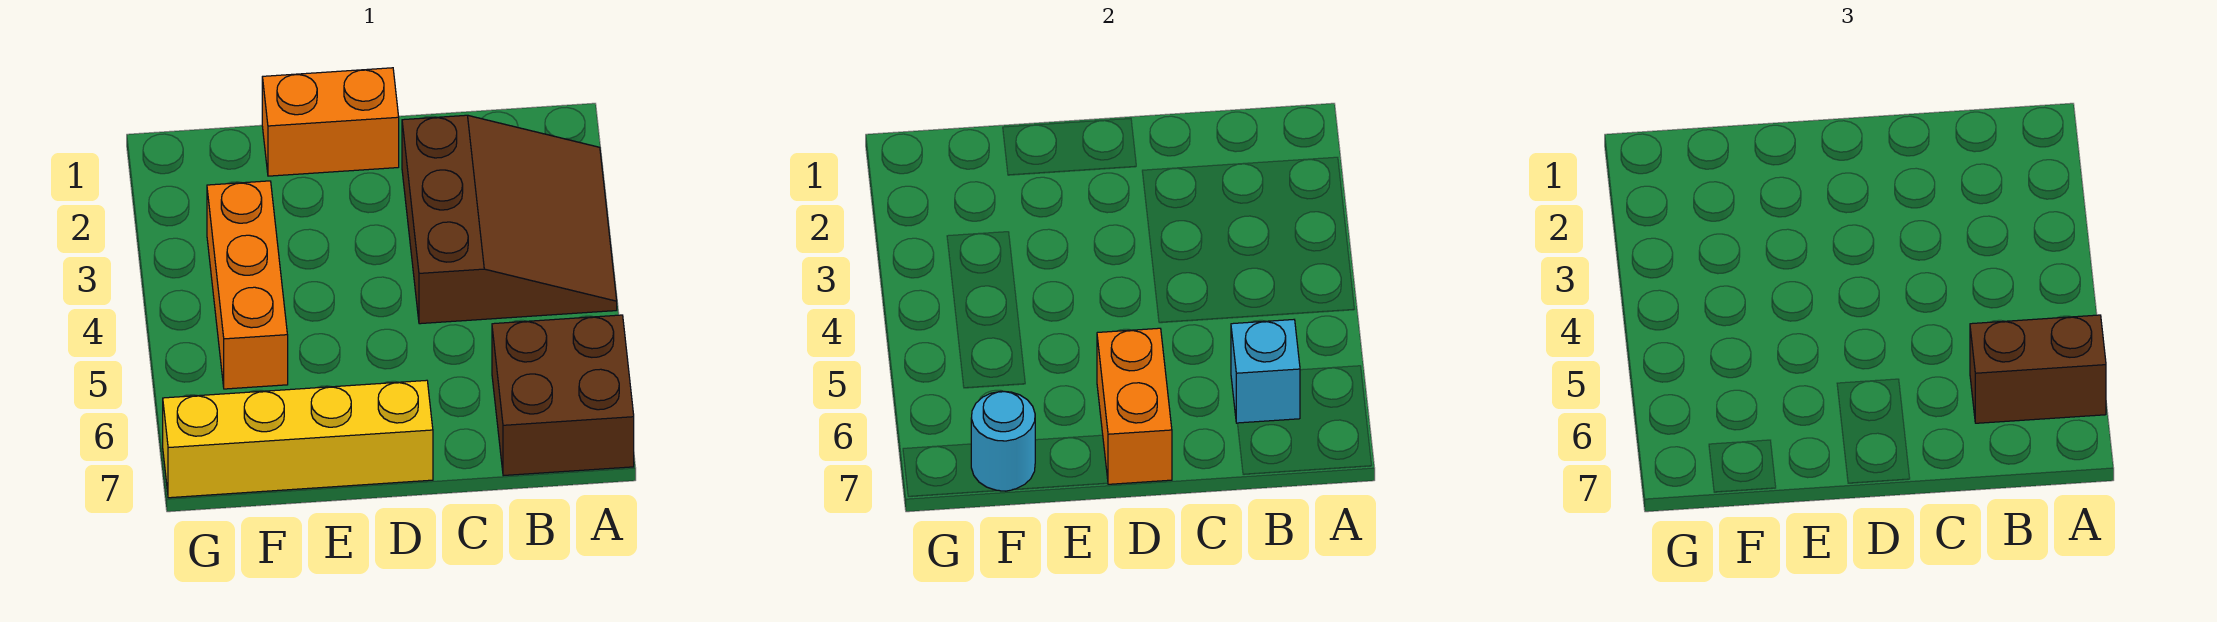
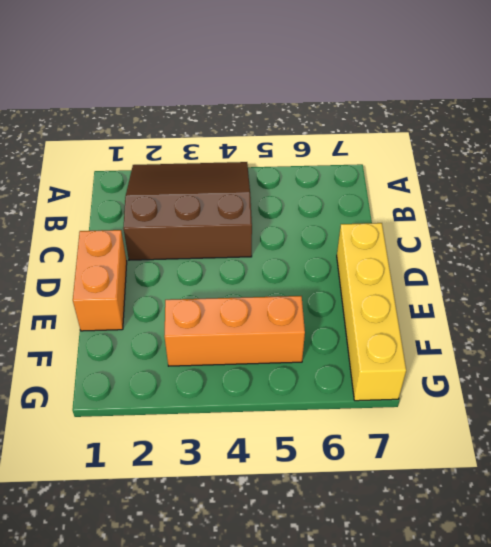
none -> brown brick A6:B7 level 1
none -> cyan brick B6 level 2

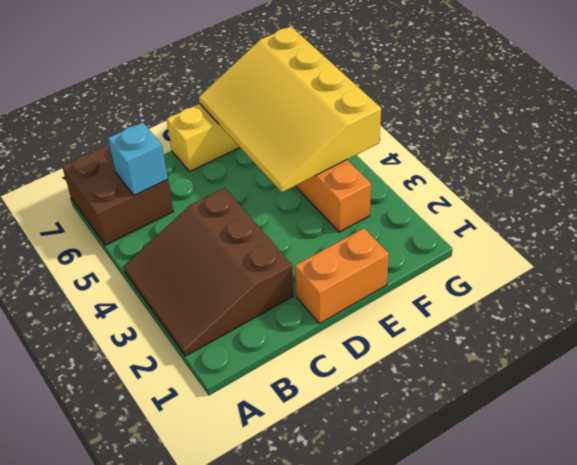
yellow slope E4:G7 level 2 top G -> cyan round brick F7 level 2
none -> orange brick D6:D7 level 2
none -> brown brick A6:B6 level 3

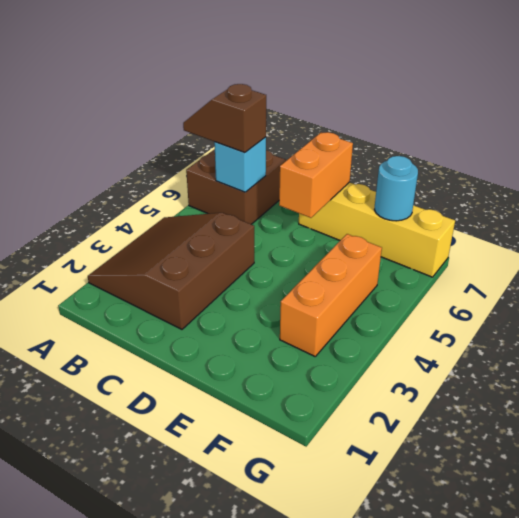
brown slope A6:B6 level 3 top B -> brown brick A6:B6 level 3
none -> orange brick D1:E1 level 1

